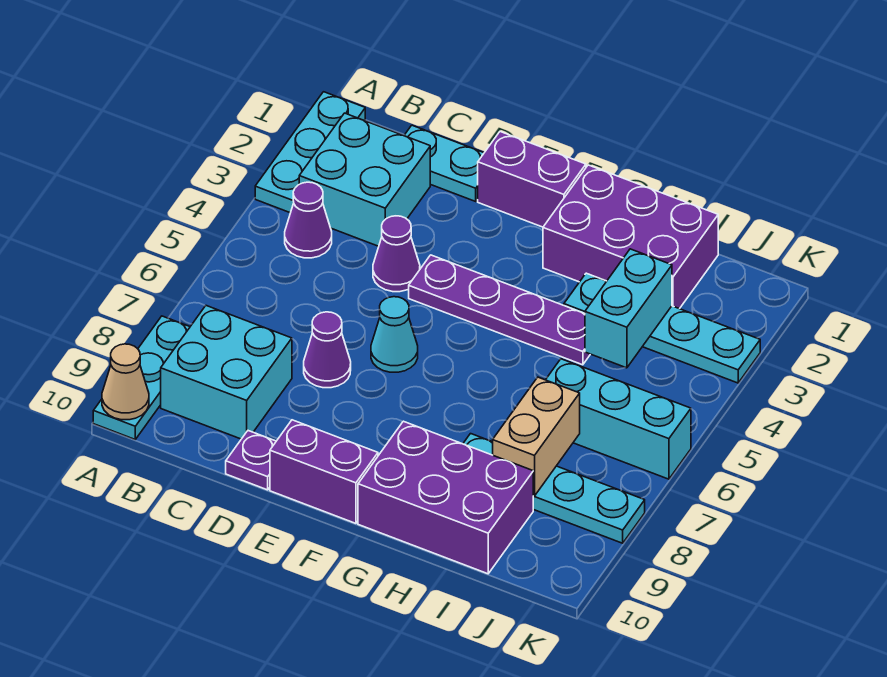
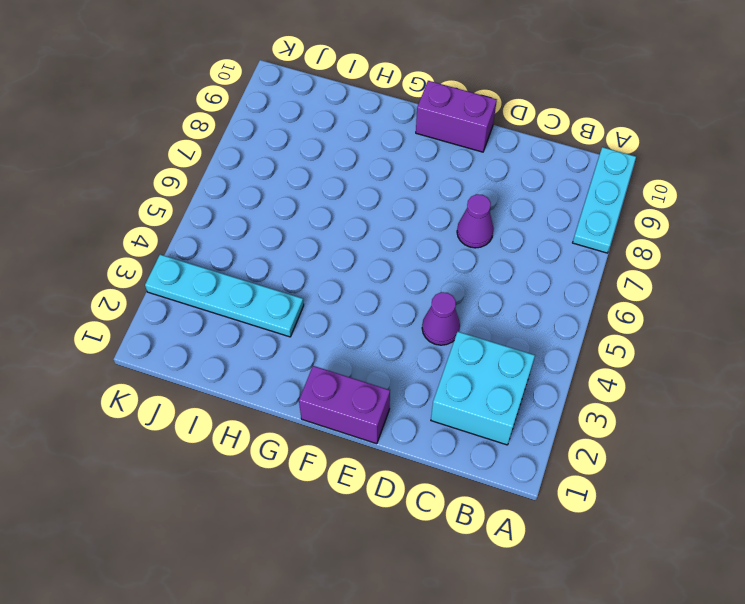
none -> cyan plate A1:A3 level 1
none -> purple cone B4 level 1
none -> cyan brick B8:C9 level 1

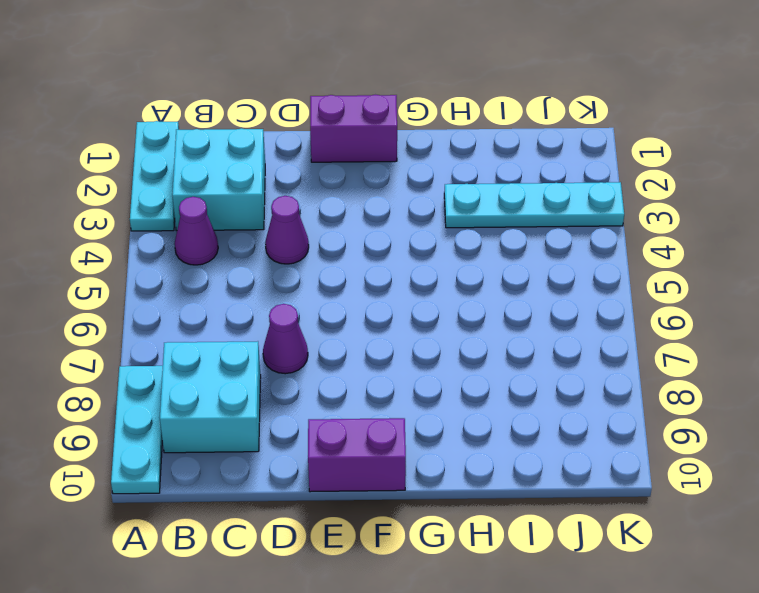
none -> cyan plate C1:D1 level 1
none -> purple plate D10 level 1
none -> purple plate E4:H4 level 1

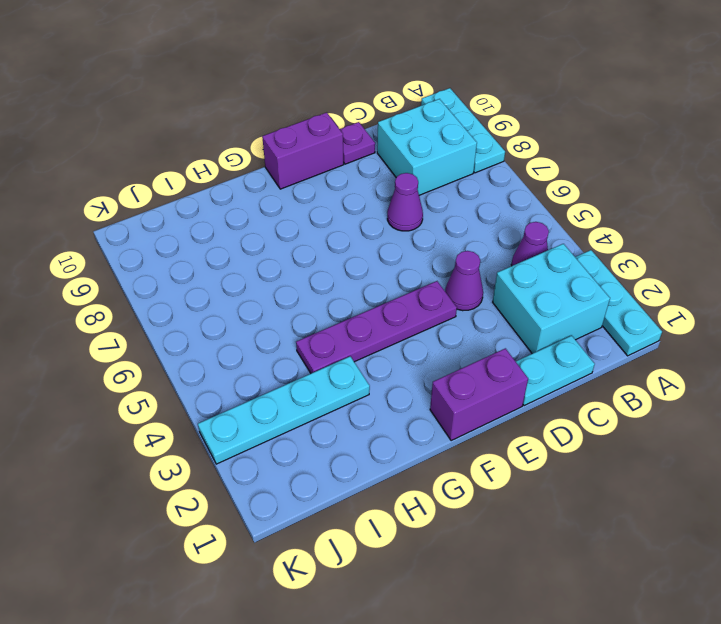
none -> cyan cone E6 level 1
none -> purple brick G1:I2 level 1
none -> purple brick G9:I10 level 1

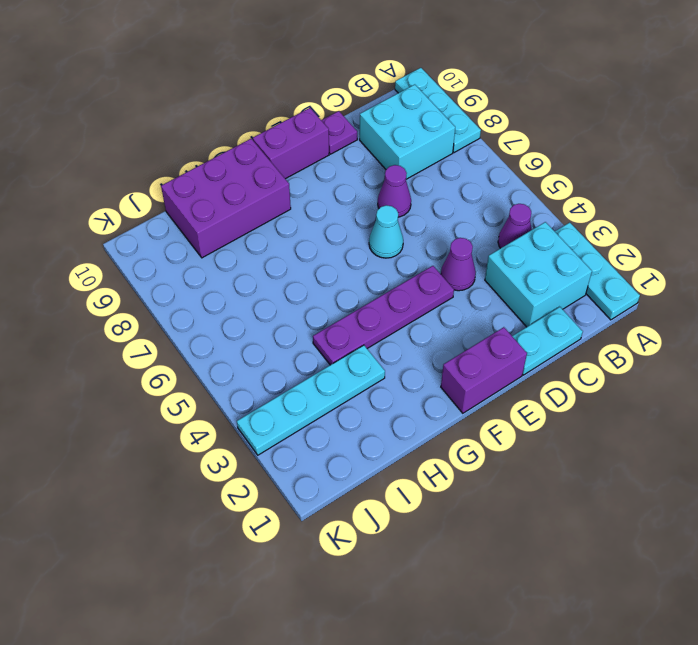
none -> purple brick G1:I2 level 1
none -> cyan plate H8:K8 level 1
none -> cyan brick I6:K6 level 1

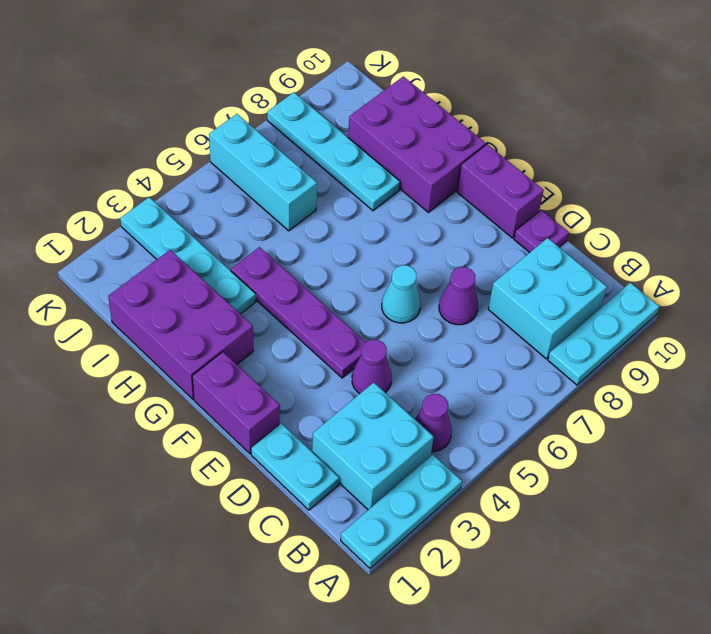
none -> tan cone A10 level 2
none -> cyan brick I3:I4 level 2
none -> tan brick I7:I8 level 2

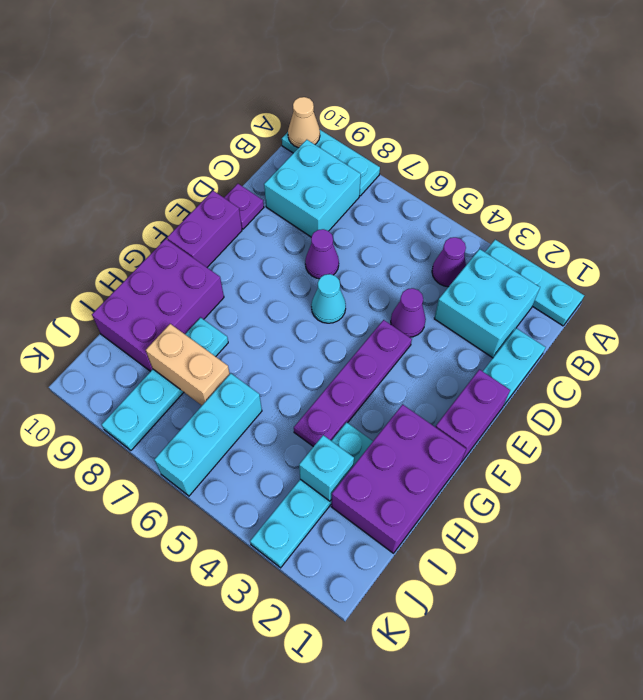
cyan brick I3 level 2 -> cyan brick I3:I4 level 2

